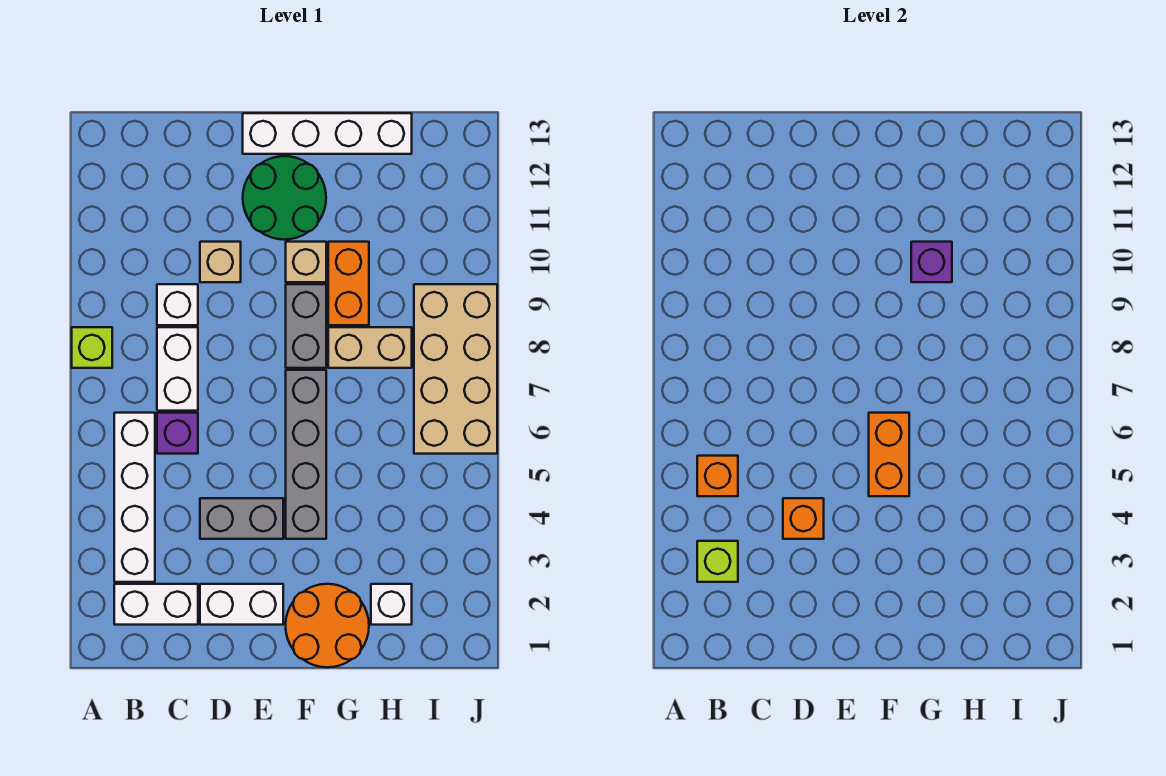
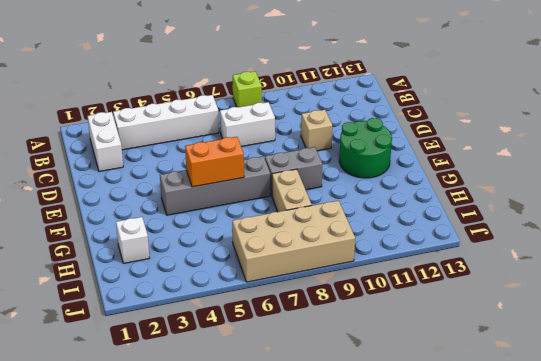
none -> purple brick C6 level 1
none -> white brick C9 level 1
none -> white brick D2:E2 level 1

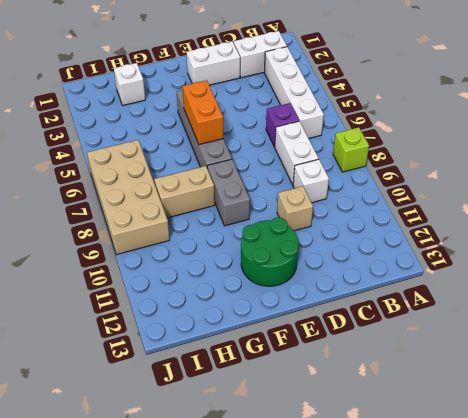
none -> grey brick D4:E4 level 1
none -> white brick E13:H13 level 1
none -> orange round brick F1:G2 level 1

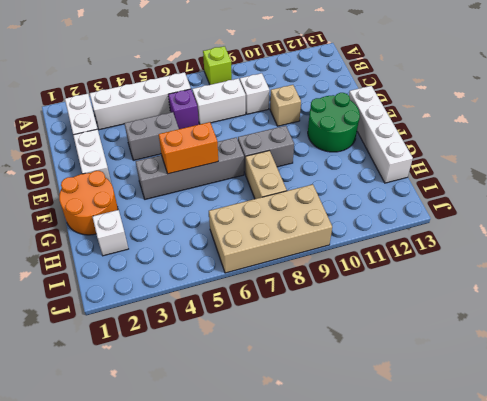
grey brick D4:D5 level 1 -> grey brick D4:E4 level 1
none -> tan brick F10 level 1
none -> orange brick G9:G10 level 1
none -> lime brick B3 level 2

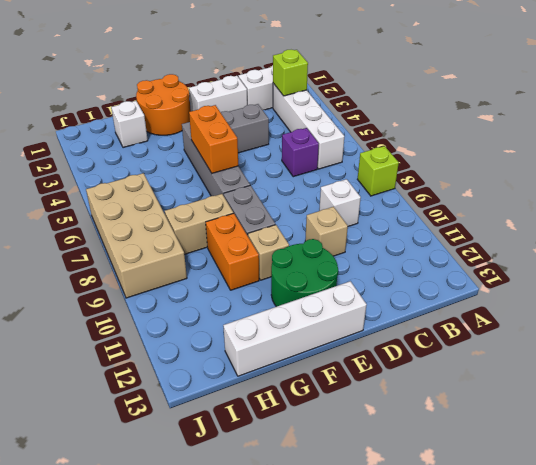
none -> white brick C7:C8 level 1
none -> orange brick B5 level 2
none -> orange brick D4 level 2

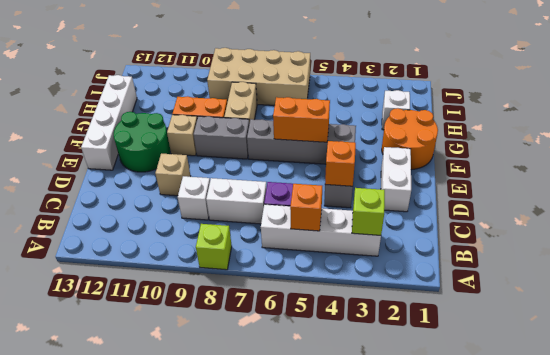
none -> white brick B2:C2 level 1
none -> purple brick G10 level 2

